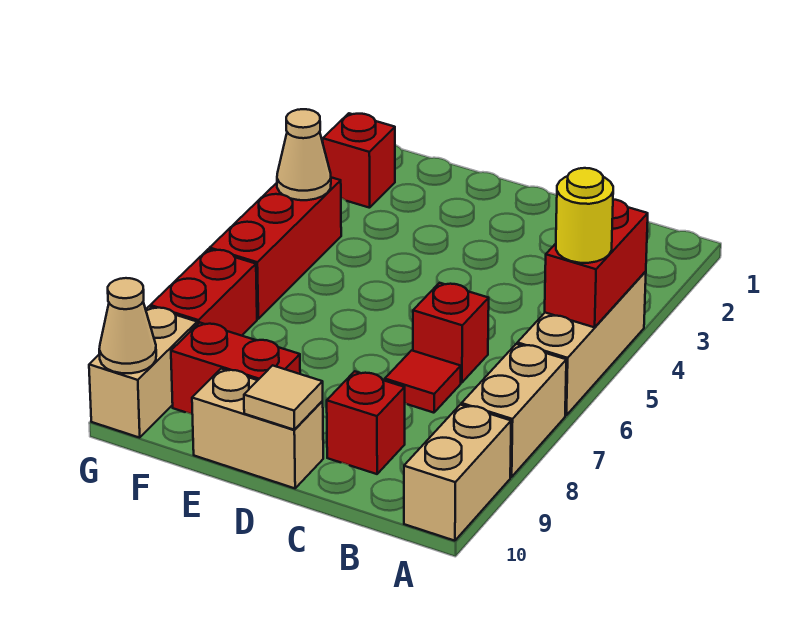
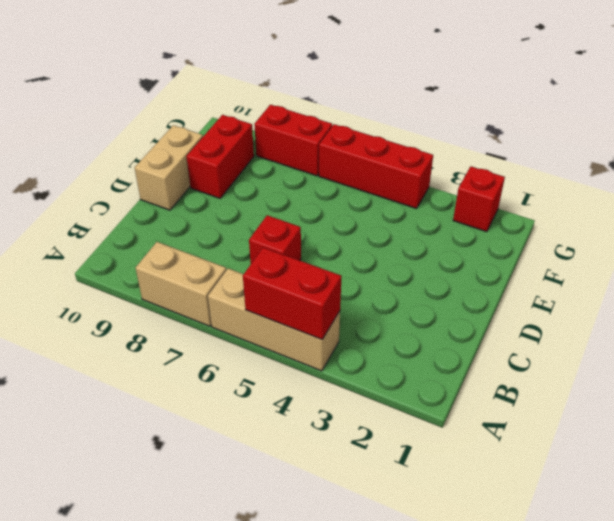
none -> tan brick A9:A10 level 1
none -> red tile C7 level 1
none -> red brick C9 level 1

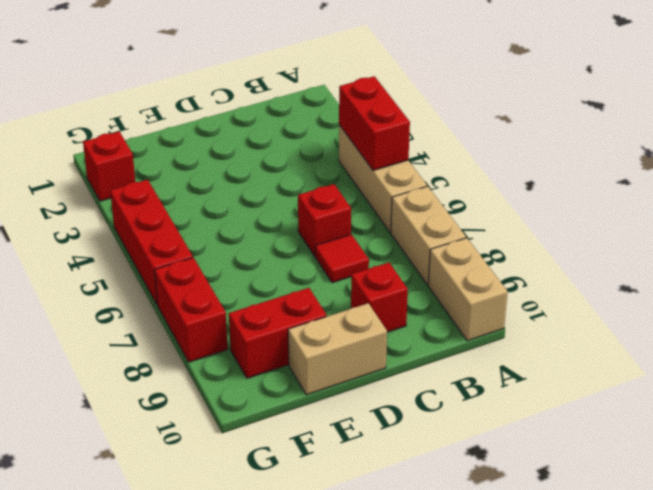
none -> tan brick G9:G10 level 1
none -> tan tile D10 level 2
none -> tan cone G4 level 2

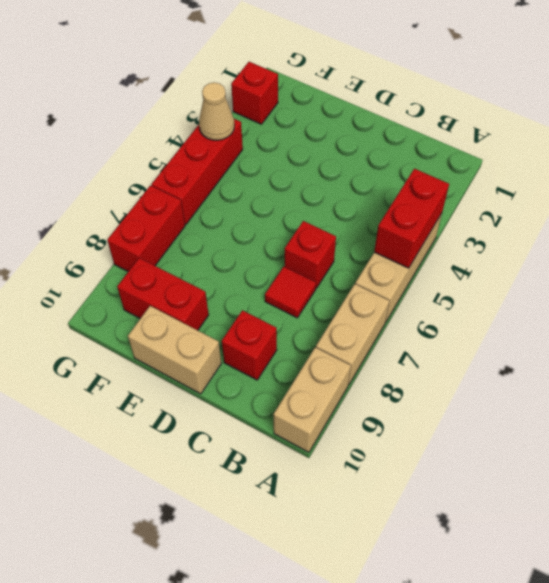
none -> tan brick G9:G10 level 1
none -> tan tile D10 level 2
none -> tan cone G10 level 2

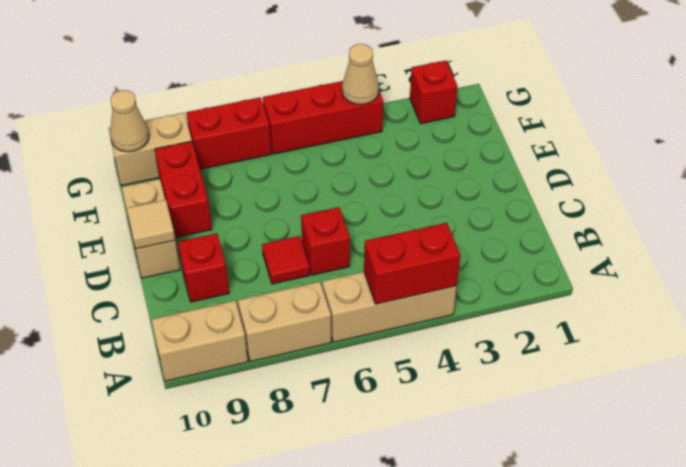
none -> yellow round brick A5 level 3

